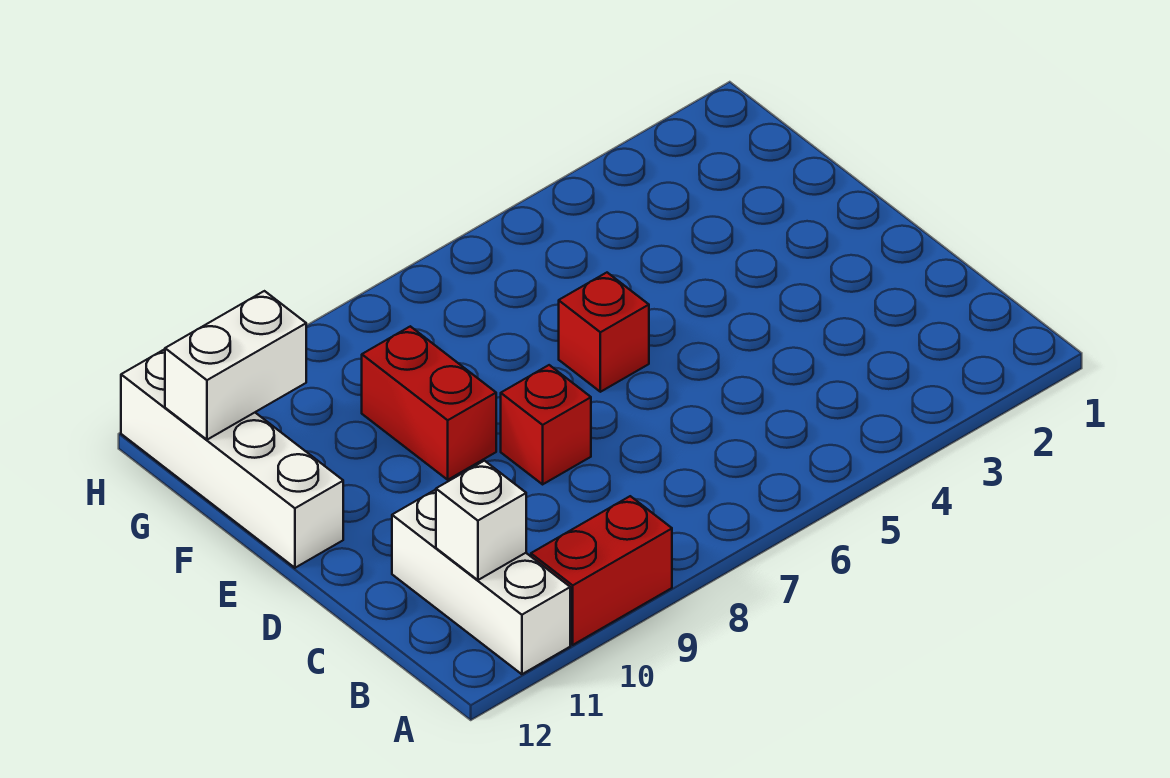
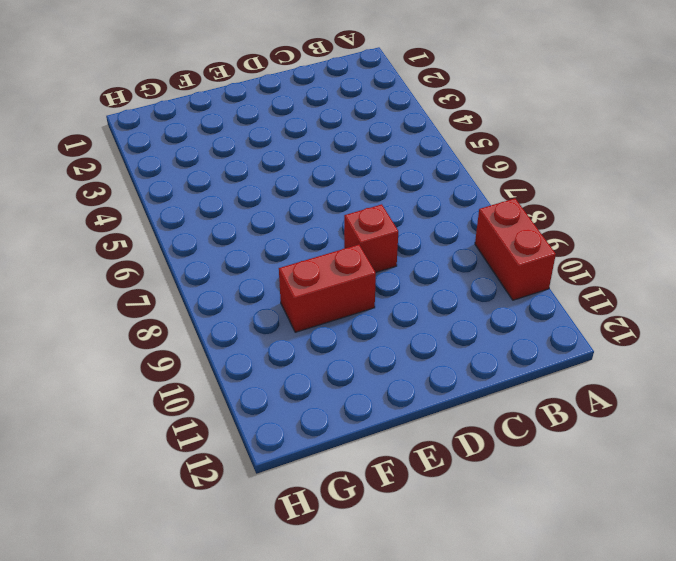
none -> white brick A11:C11 level 1
none -> red brick E6 level 1

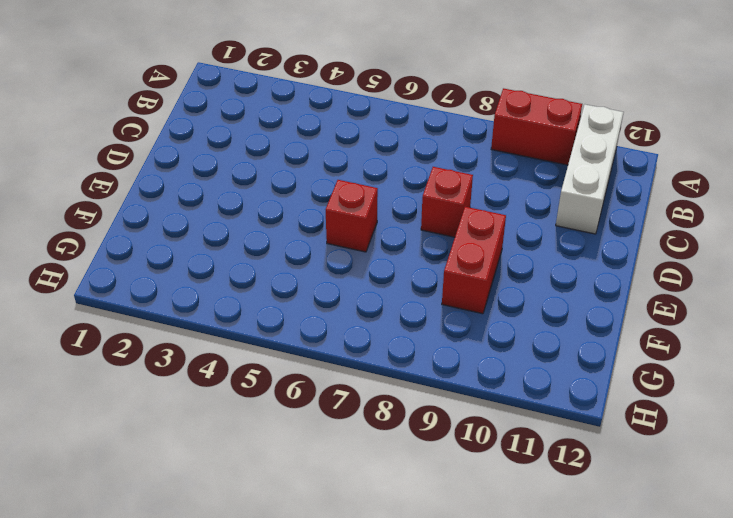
none -> white brick E12:H12 level 1
none -> white brick B11 level 2

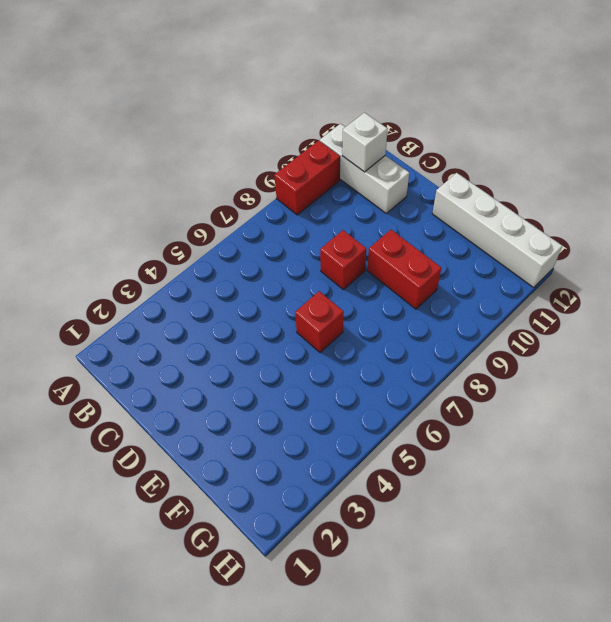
none -> white brick G11:G12 level 2

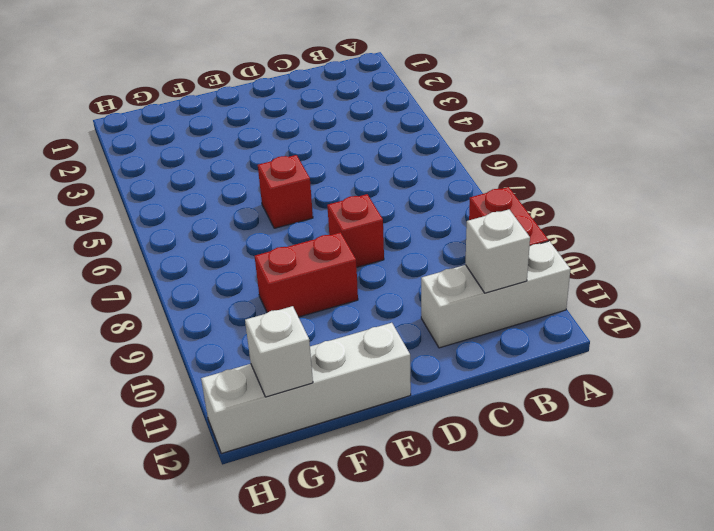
white brick G12 level 2 -> white brick G11:G12 level 2

